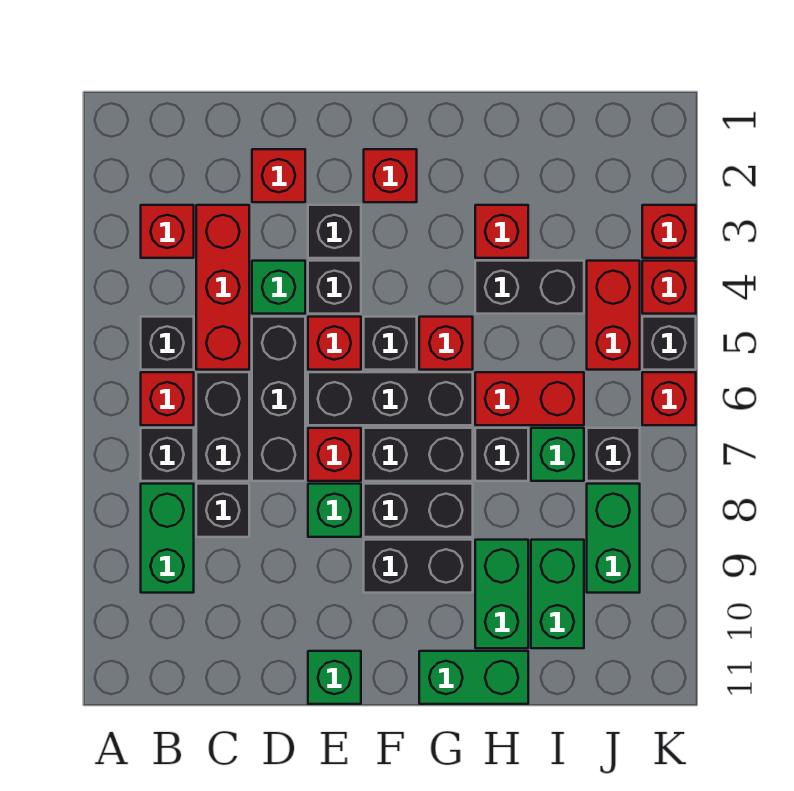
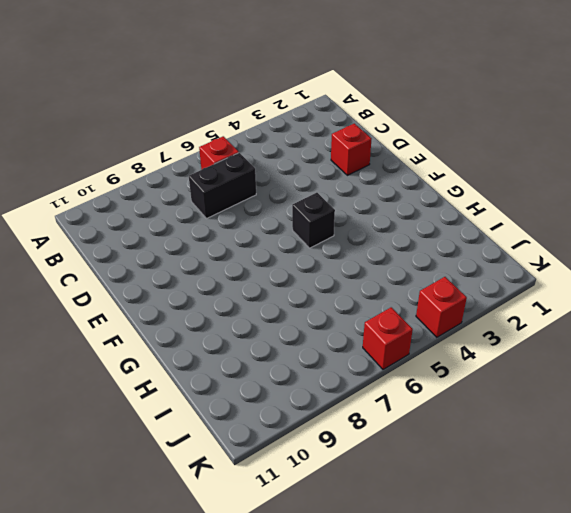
none -> red brick B3 level 1
none -> black brick B5 level 1
none -> black brick B7 level 1
none -> green brick B8:B9 level 1

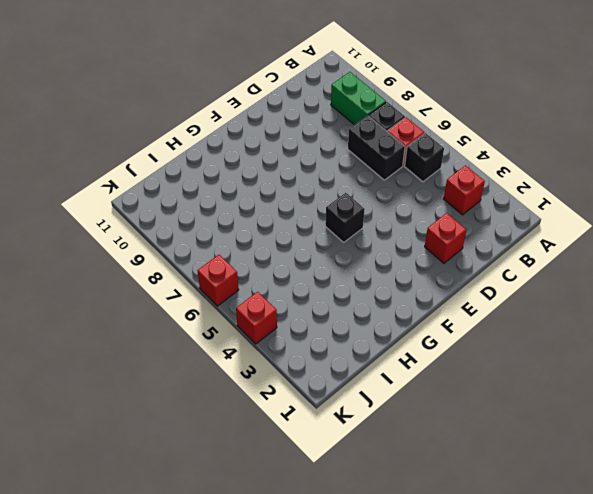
none -> red brick C3:C5 level 1
none -> black brick C8 level 1
none -> green brick D4 level 1
none -> black brick D5:D7 level 1

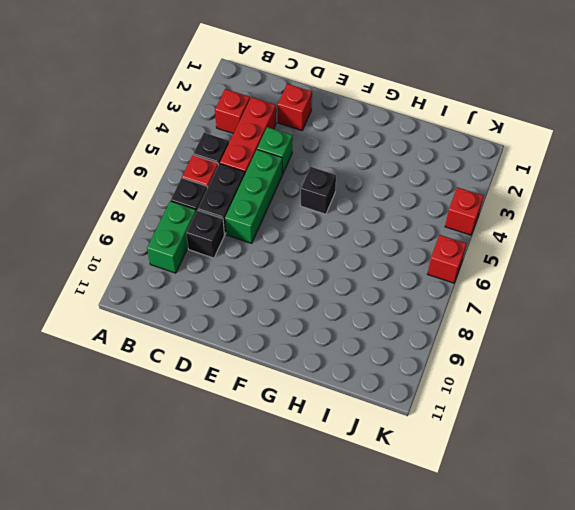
green brick D5:D7 level 1 -> black brick D5:D7 level 1
none -> black brick E3 level 1
none -> black brick E4 level 1
none -> red brick E5 level 1
none -> black brick E6:G6 level 1

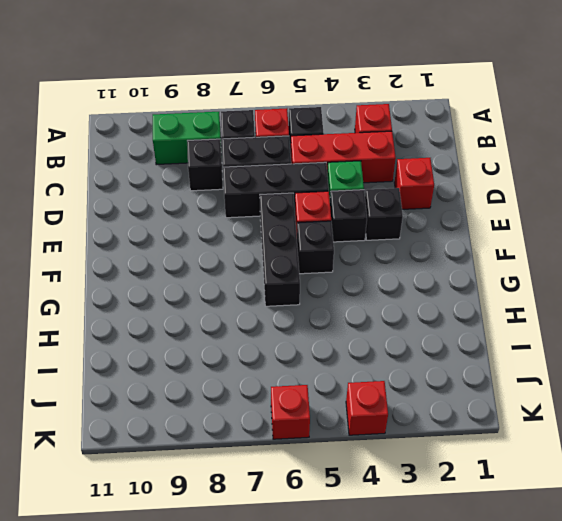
none -> red brick E7 level 1
none -> green brick E8 level 1
none -> green brick E11 level 1
none -> red brick F2 level 1

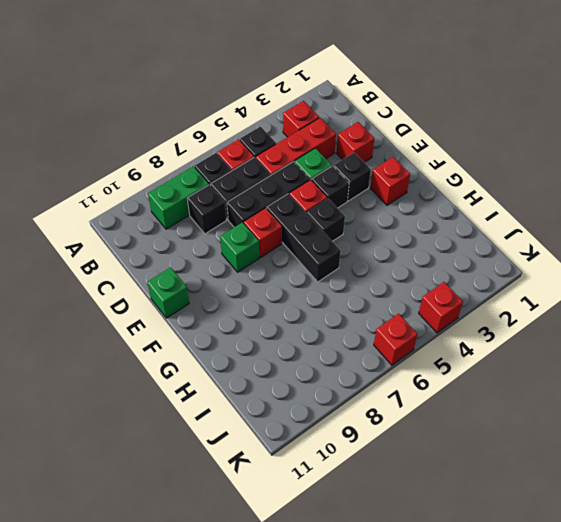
none -> black brick F7:G7 level 1
none -> black brick F8:G8 level 1
none -> black brick F9:G9 level 1
none -> red brick G5 level 1

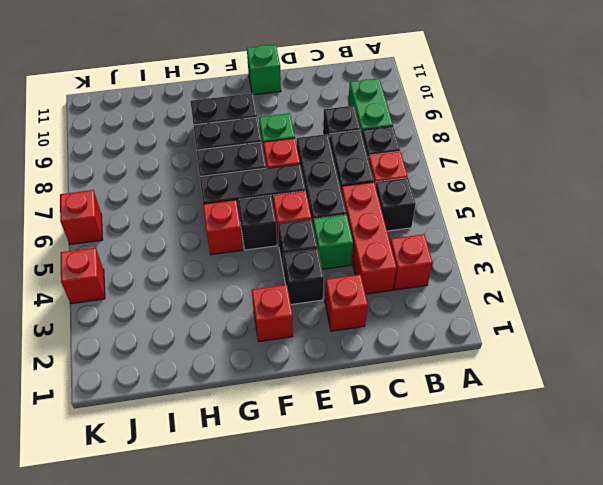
none -> green brick G11:H11 level 1
none -> red brick H3 level 1
none -> black brick H4:I4 level 1
none -> red brick H6:I6 level 1

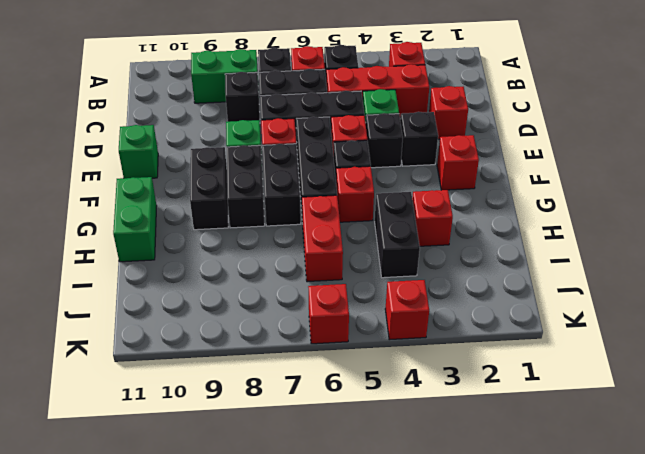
none -> black brick H7 level 1
none -> green brick H9:H10 level 1
none -> green brick I7 level 1
none -> green brick I9:I10 level 1

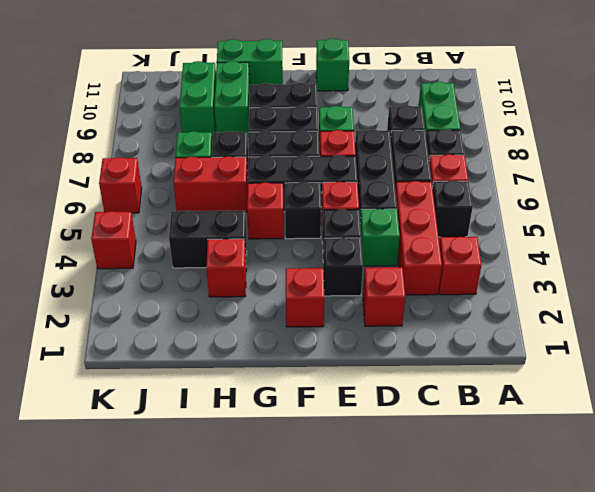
none -> red brick J4:J5 level 1
none -> black brick J7 level 1
none -> green brick J8:J9 level 1
none -> red brick K3 level 1

